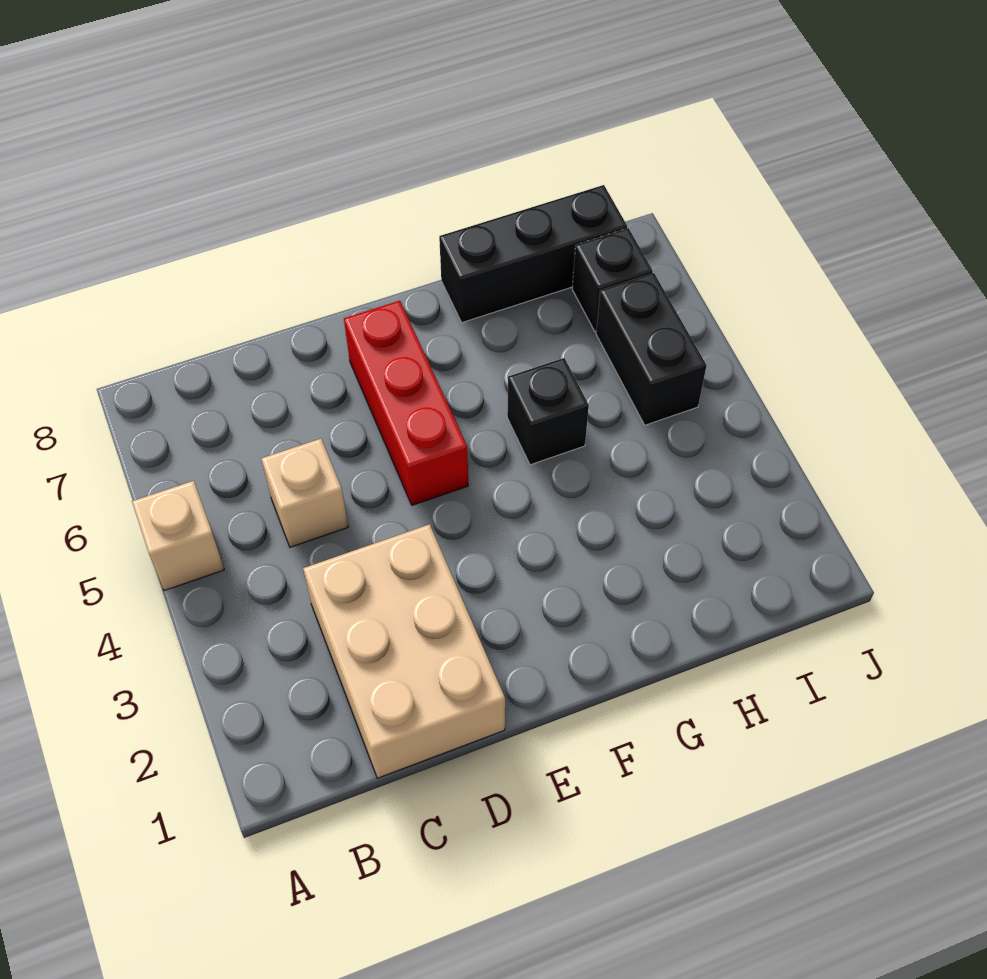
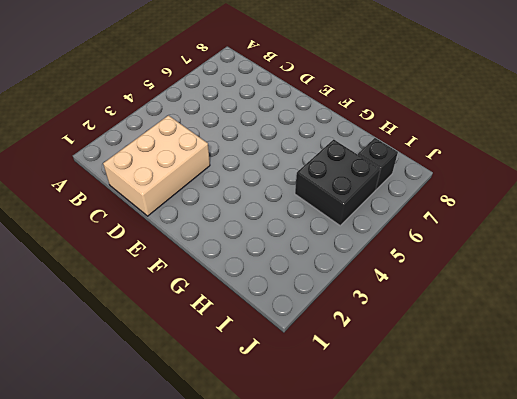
black brick H5:I6 level 1 -> black brick I5:I6 level 1
none -> tan brick A5 level 1
none -> tan brick C5 level 1

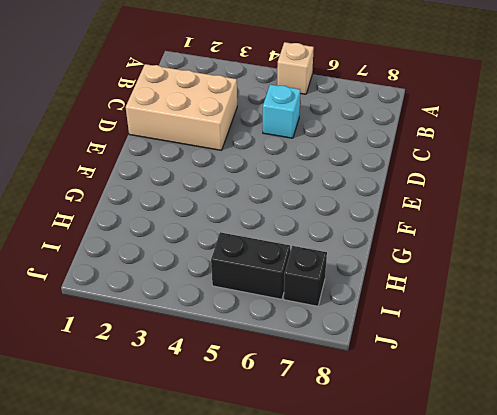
cyan brick C5 level 1 -> tan brick C5 level 1
none -> red brick E5:E7 level 1
none -> black brick G5 level 1

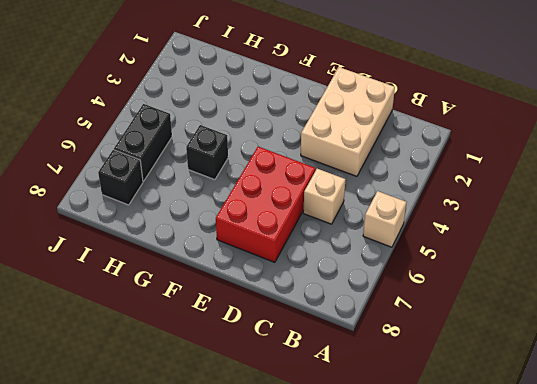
red brick D5:E7 level 1 -> red brick E5:E7 level 1
none -> black brick G8:I8 level 1

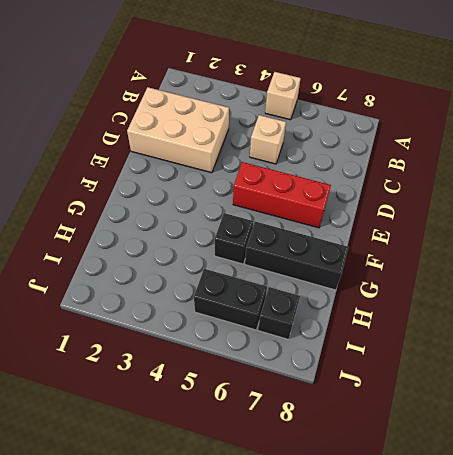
black brick G6:G8 level 1 -> black brick G8:I8 level 1

